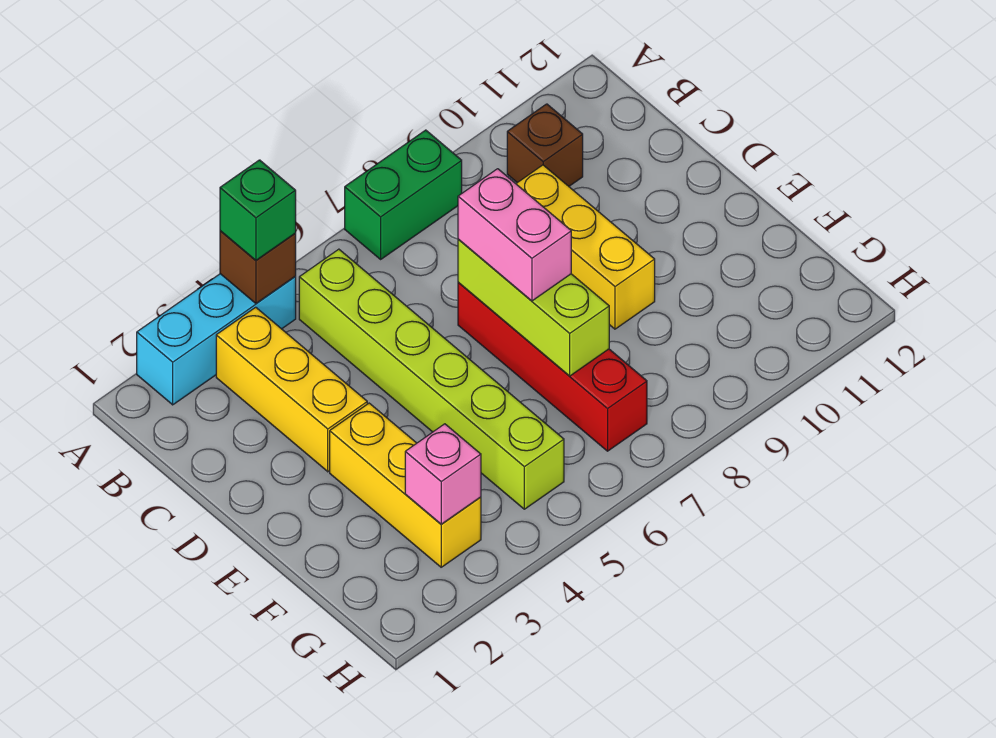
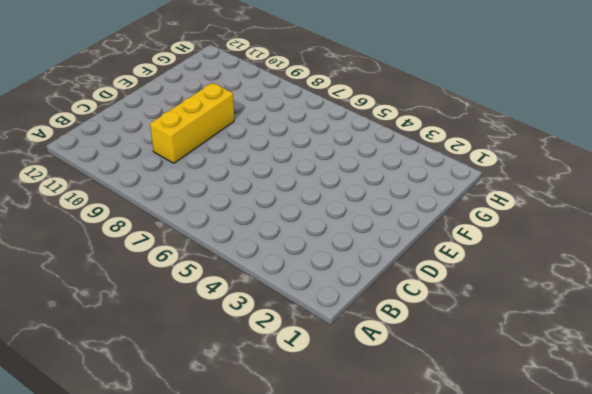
none -> cyan brick A2:A4 level 1
none -> green brick A7:A8 level 1
none -> yellow brick B3:D3 level 1

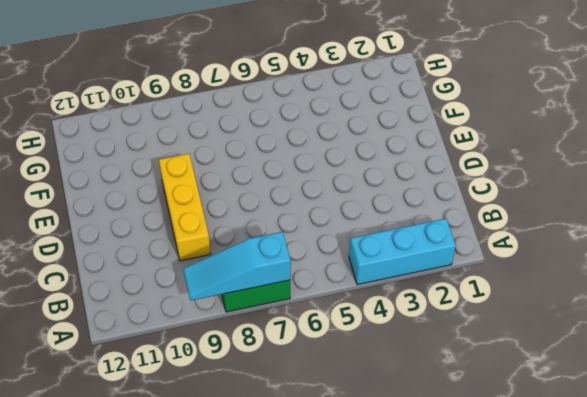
cyan slope A7:A9 level 2 top 7 -> none
none -> yellow brick B3:D3 level 1
none -> lime brick B5:G5 level 1
none -> brown brick B10 level 1

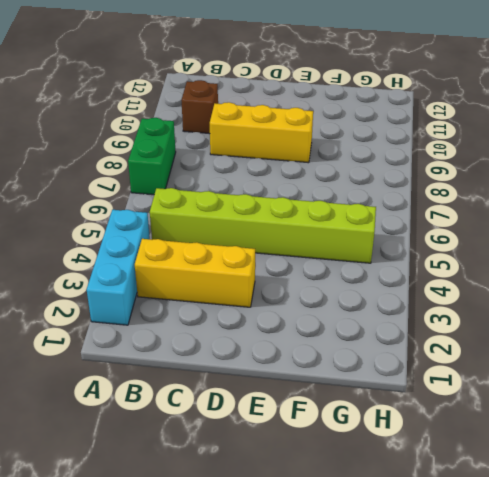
none -> red brick D7:G7 level 1
none -> yellow brick E3:G3 level 1
none -> brown brick A4 level 2

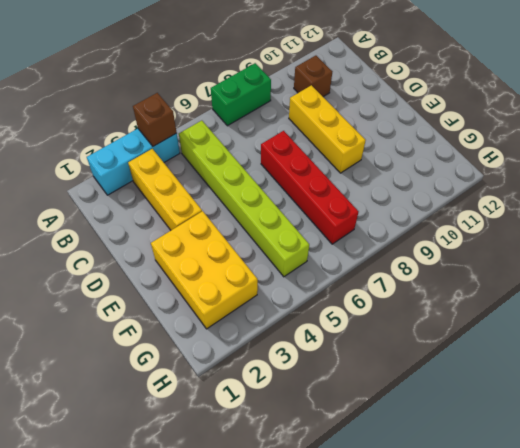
yellow brick E2:G3 level 1 -> yellow brick E3:G3 level 1
none -> lime brick D7:F7 level 2
none -> pink brick G3 level 2
none -> green brick A4 level 3

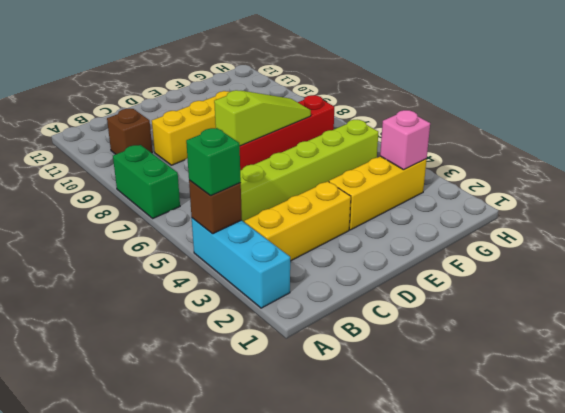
lime slope D7:F7 level 2 top D -> lime brick D7:F7 level 2
none -> pink brick D7:E7 level 3

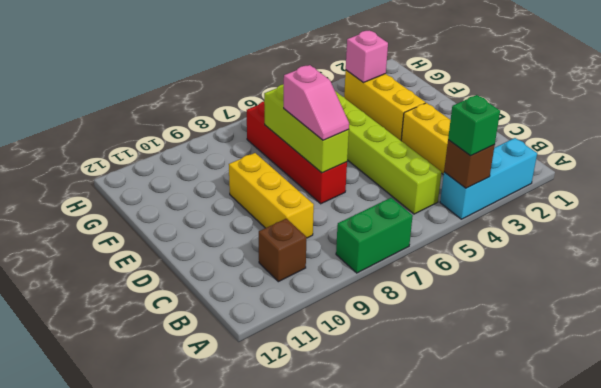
pink slope D7:E7 level 3 top E -> pink brick D7:E7 level 3

